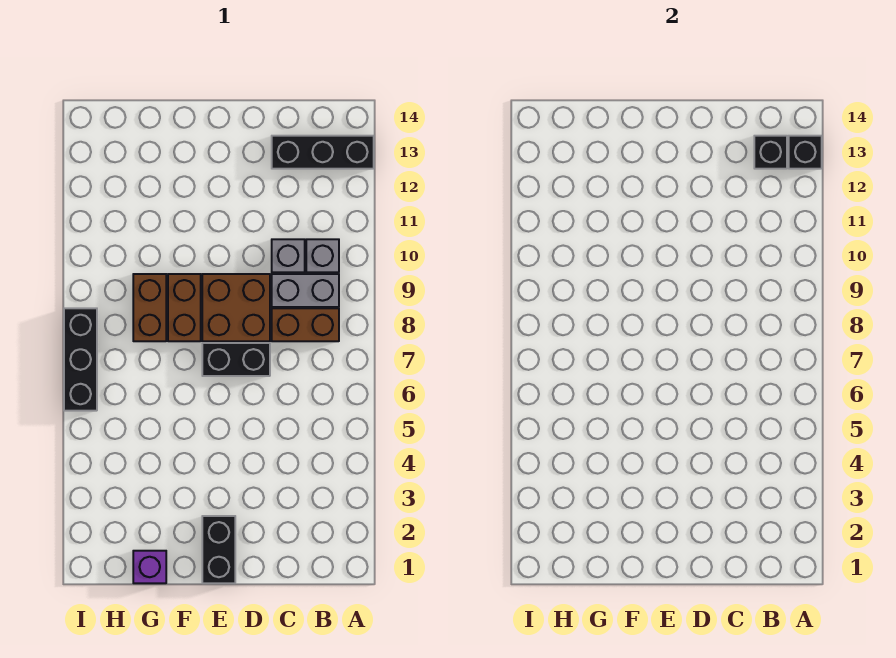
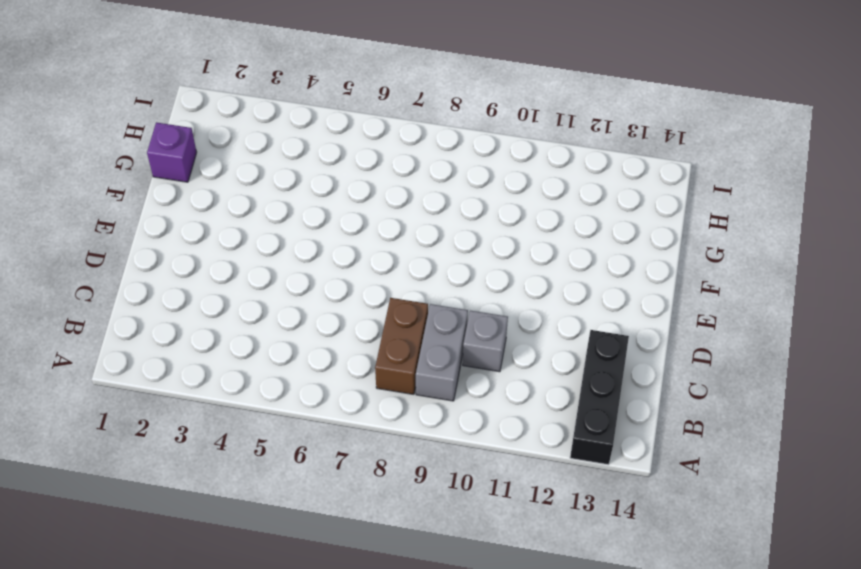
none -> grey brick B10 level 1
none -> black brick D7:E7 level 1
none -> brown brick D8:E9 level 1

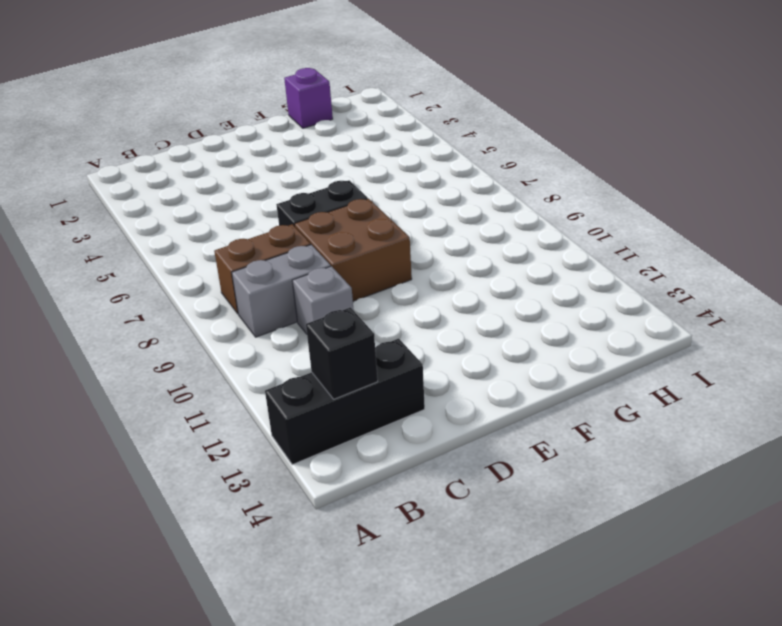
none -> grey brick B10 level 1
none -> black brick E1:E2 level 1
none -> brown brick F8:F9 level 1

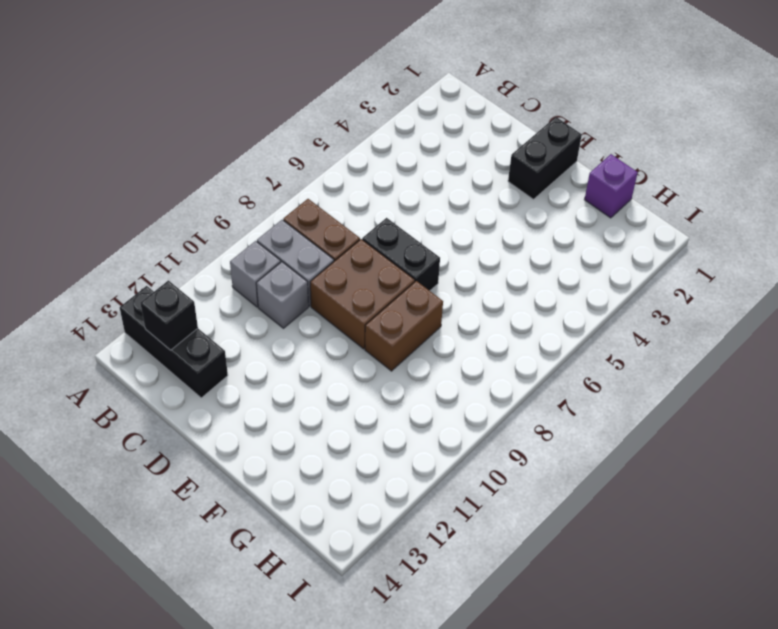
none -> brown brick G8:G9 level 1
none -> black brick I6:I8 level 1
none -> black brick A13 level 2

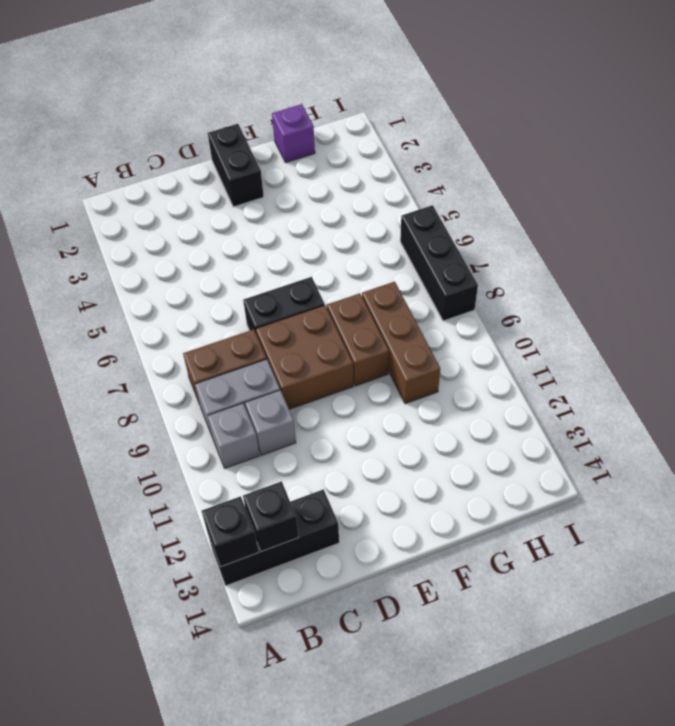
brown brick G8:G10 level 1 -> brown brick G8:G9 level 1

